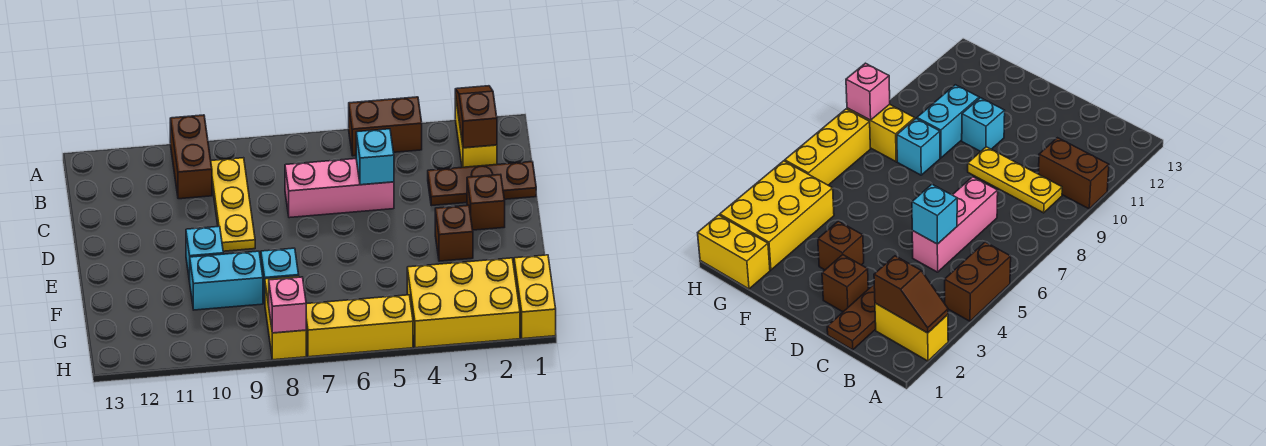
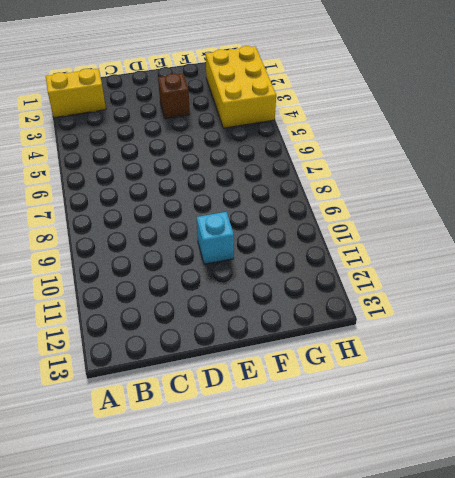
none -> brown brick A4:A5 level 1
none -> brown brick A10:B10 level 1
none -> yellow plate B9:D9 level 1

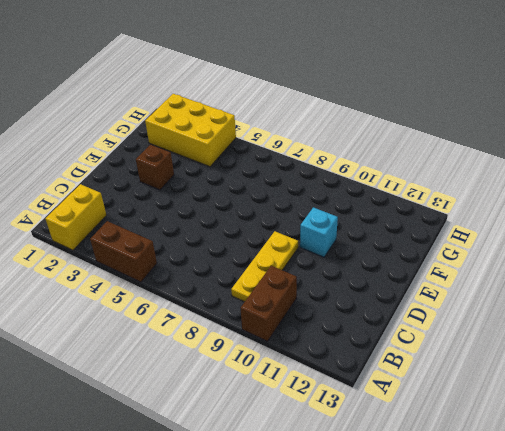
none -> brown plate C1:C3 level 1
none -> pink brick C5:C7 level 1
none -> brown brick D2 level 1

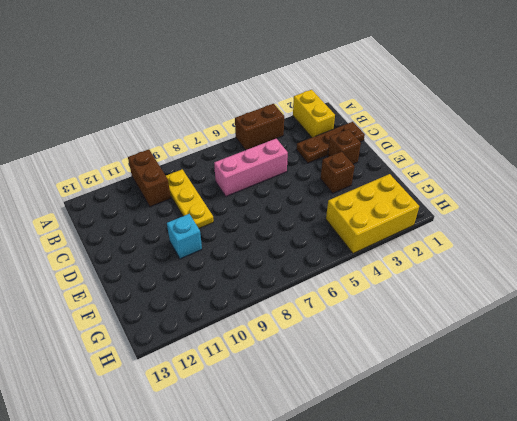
none -> cyan brick F8 level 1
none -> cyan brick F9:F10 level 1
none -> yellow brick G1:H1 level 1

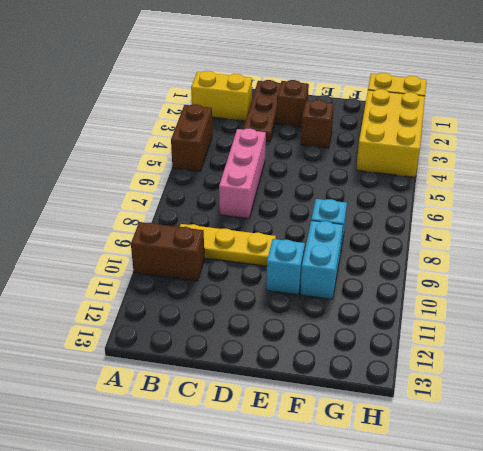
none -> yellow brick G8:H8 level 1
none -> yellow brick H5:H7 level 1
none -> brown slope A2:B2 level 2 top B

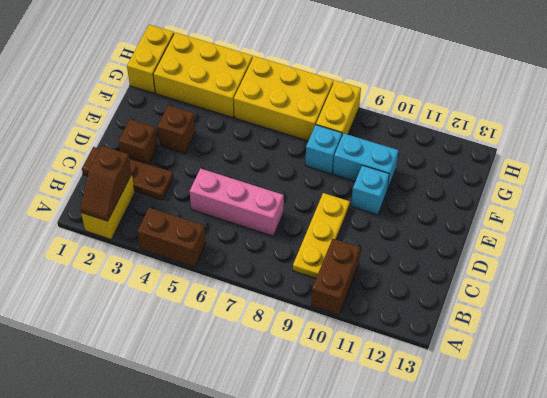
yellow brick G5:H7 level 1 -> yellow brick H5:H7 level 1
none -> cyan brick C5 level 2
none -> pink brick H8 level 2

